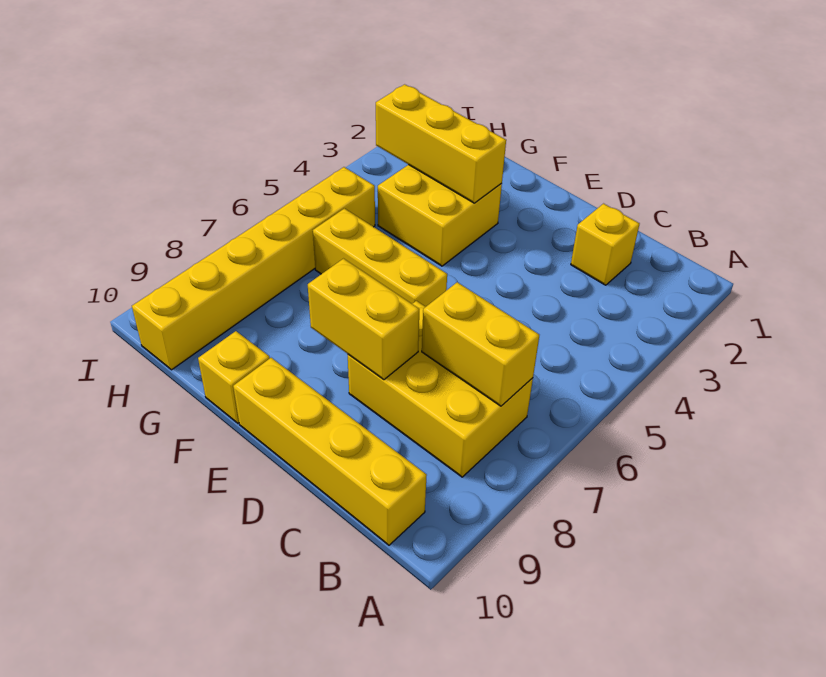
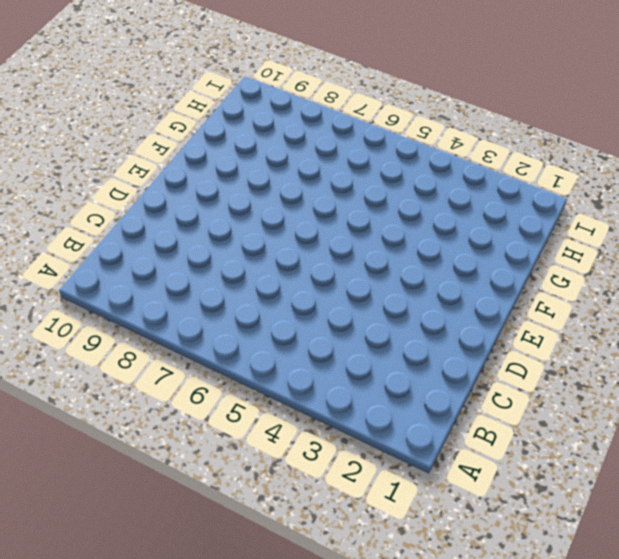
none -> yellow brick B7:D8 level 1
none -> yellow brick B10:E10 level 1

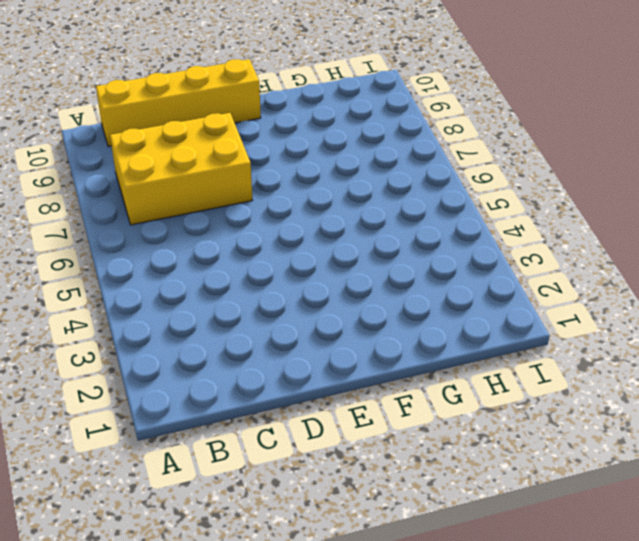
none -> yellow brick C2 level 1
none -> yellow brick E6:G6 level 1

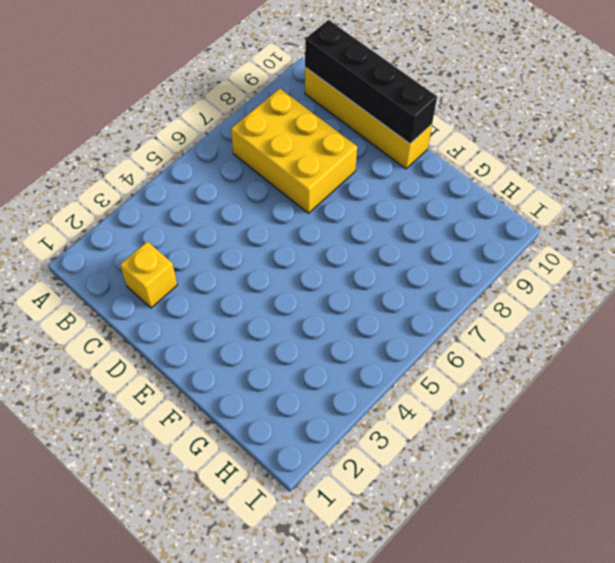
black brick B10:E10 level 2 -> none
none -> yellow brick E6:G6 level 1
none -> yellow brick F3:G4 level 1

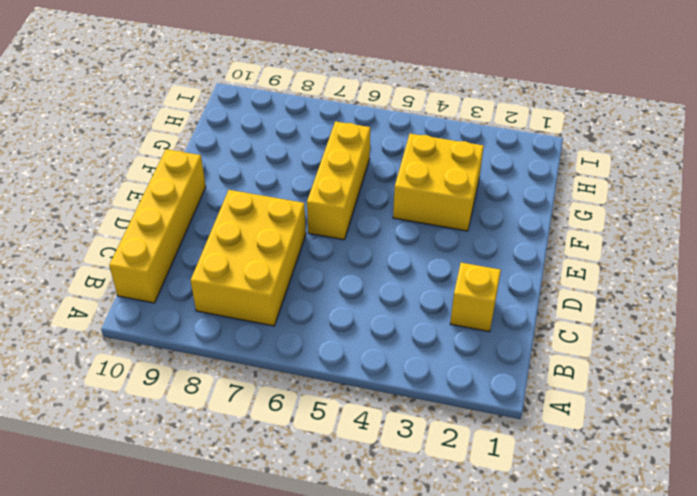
none -> yellow brick F10 level 1
none -> yellow brick H5:H10 level 1

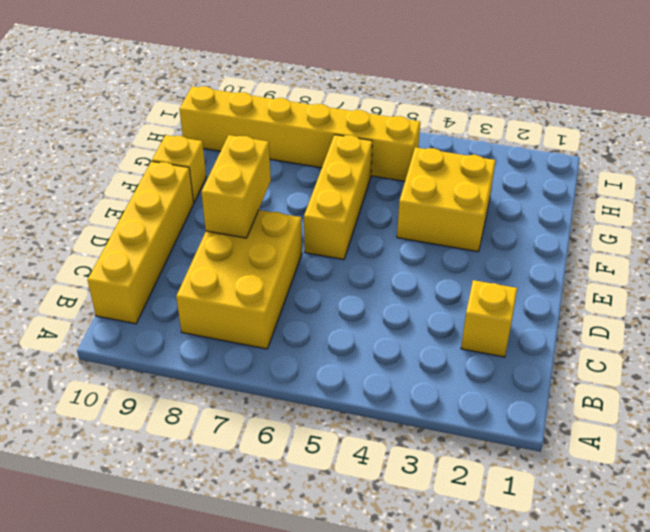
none -> yellow brick B7:C7 level 2
none -> yellow brick F3:H3 level 2

